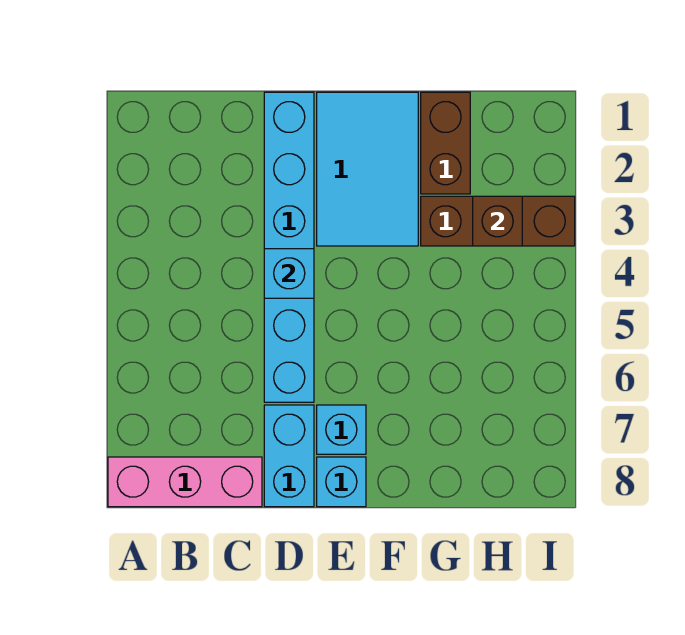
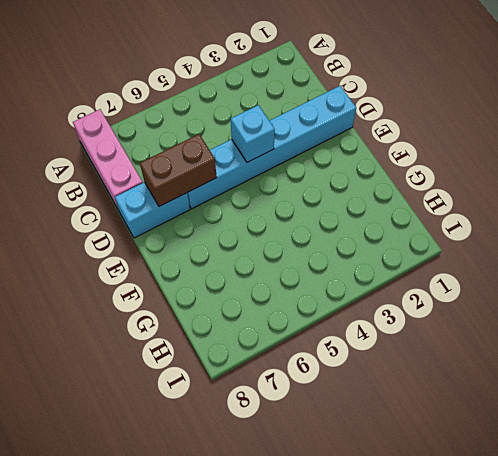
brown brick D6:D7 level 2 -> brown brick G1:G2 level 1
none -> cyan tile E1:F3 level 1
none -> cyan brick E7 level 1

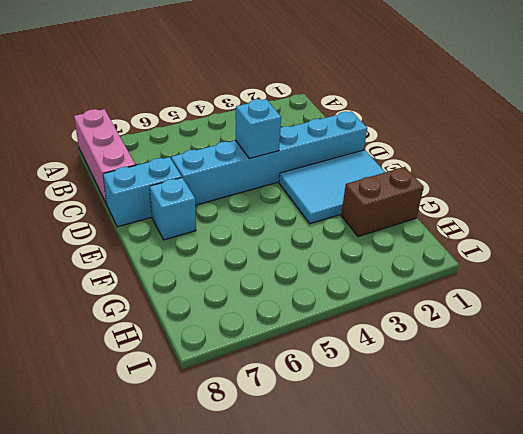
none -> cyan brick E8 level 1
none -> brown brick G3:I3 level 1

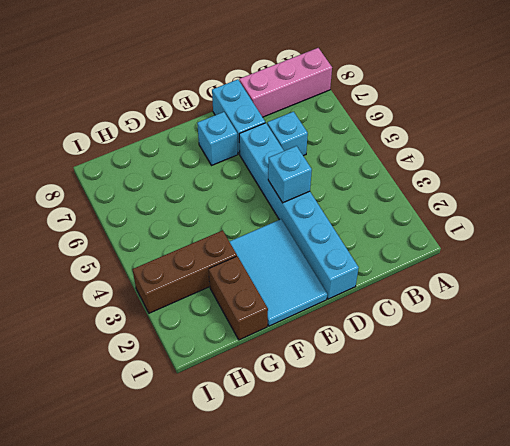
cyan brick C6 level 1 -> cyan brick E8 level 1
none -> brown brick H3 level 2

